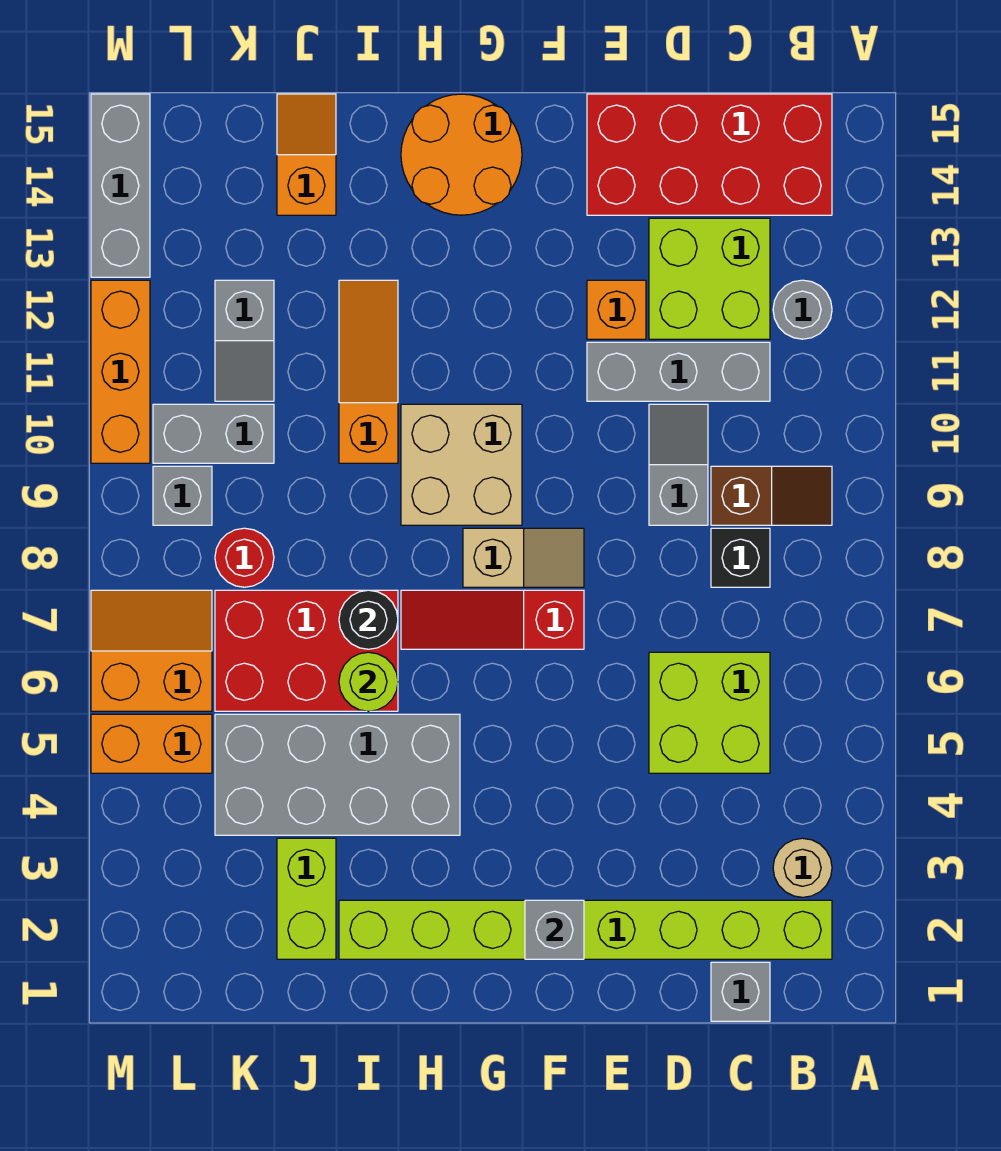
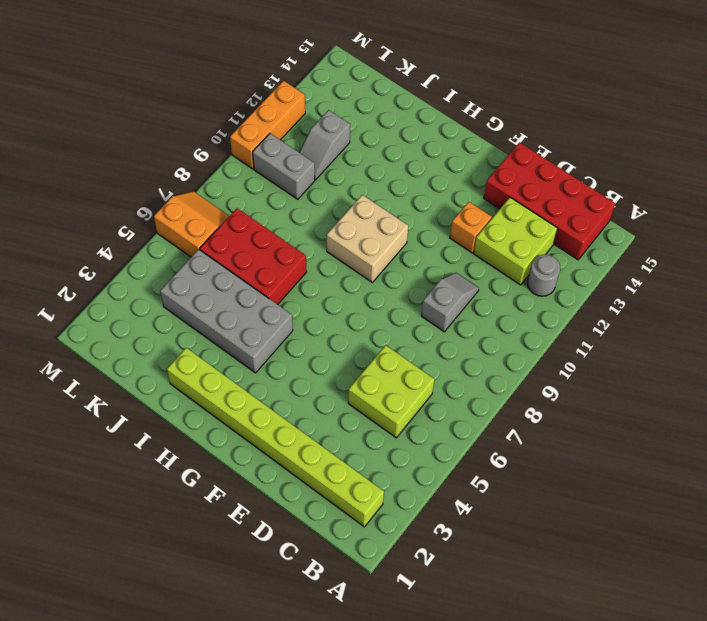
none -> tan round brick B3 level 1
none -> brown slope B9:C9 level 1 top C
none -> grey brick C1 level 1
none -> black brick C8 level 1

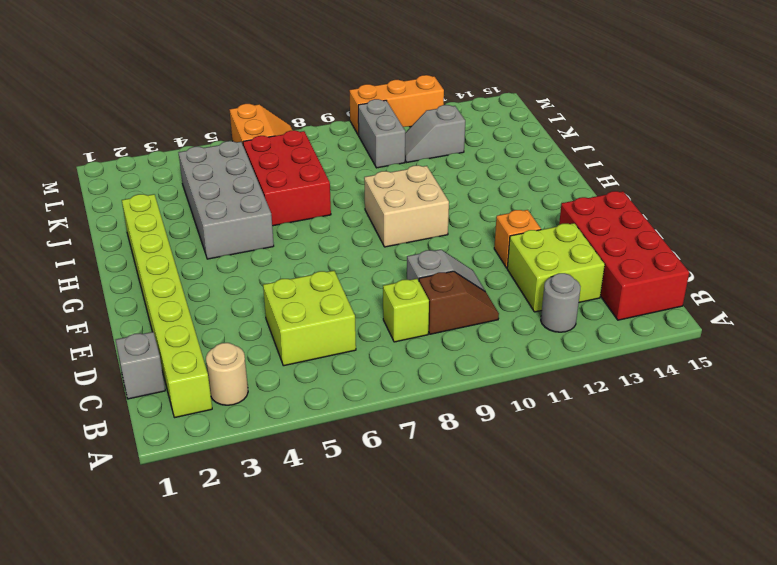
lime brick C8 level 1 -> black brick C8 level 1
brown slope C9:C10 level 1 top 9 -> brown slope B9:C9 level 1 top C
none -> grey brick C11:E11 level 1
none -> red slope F7:H7 level 1 top F
none -> tan slope F8:G8 level 1 top G
none -> orange round brick G14:H15 level 1

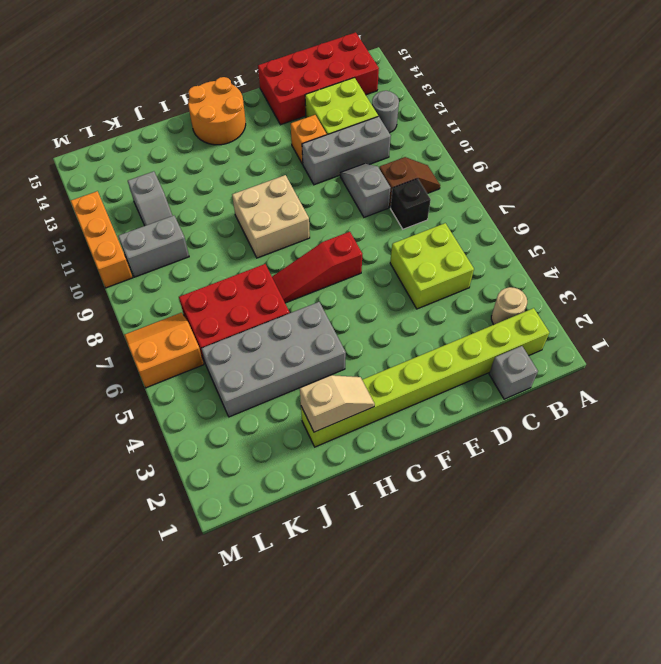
tan slope H2:I2 level 2 top I -> tan slope F8:G8 level 1 top G
none -> orange slope I10:I12 level 1 top 10
none -> lime brick J2:J3 level 1
none -> orange slope J14:J15 level 1 top 14
none -> red round brick K8 level 1

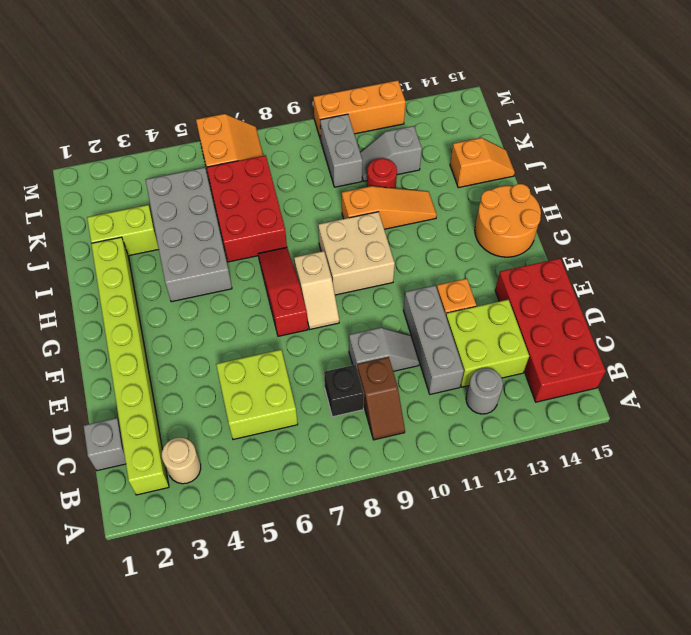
red round brick J11 level 1 -> red round brick K8 level 1
none -> orange brick L5:M5 level 1
none -> grey brick L9 level 1
none -> grey brick M13:M15 level 1
none -> grey brick F2 level 2

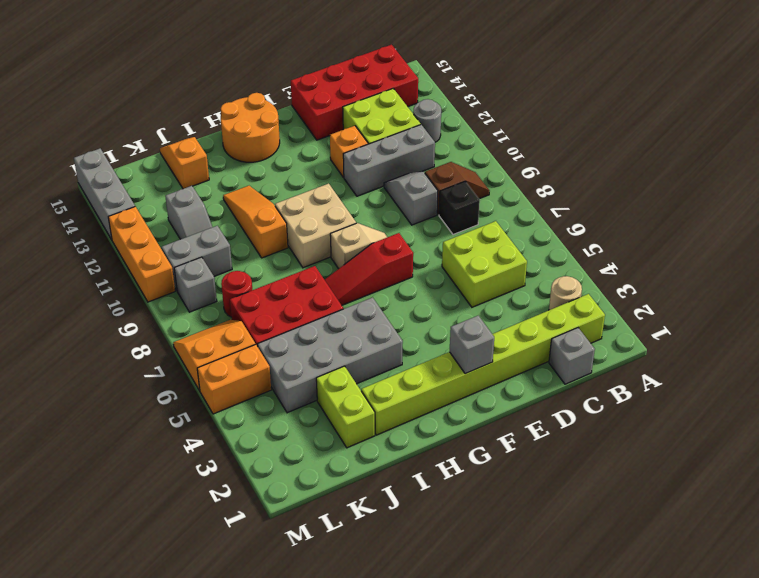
none -> lime round brick I6 level 2
none -> black round brick I7 level 2

